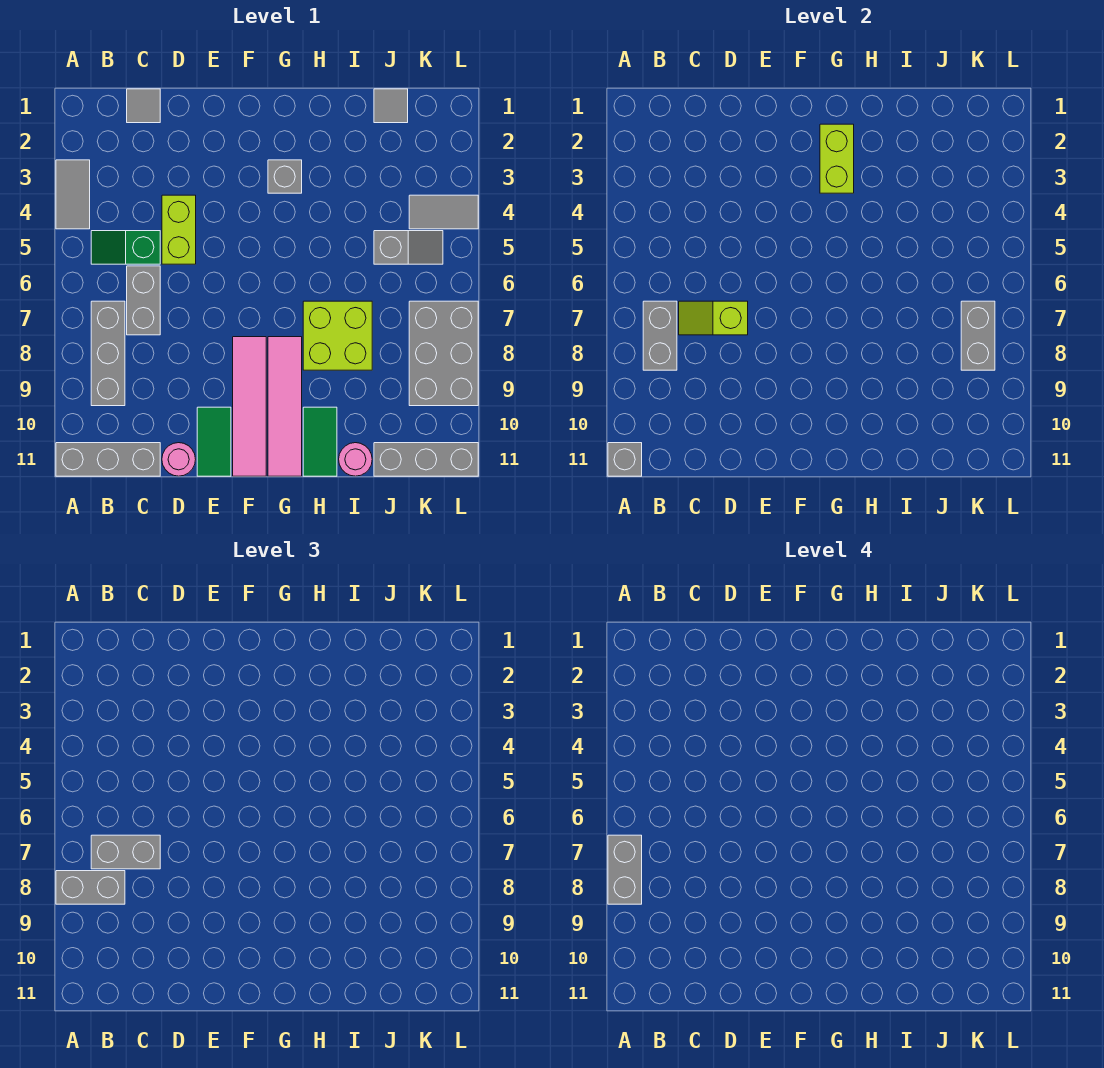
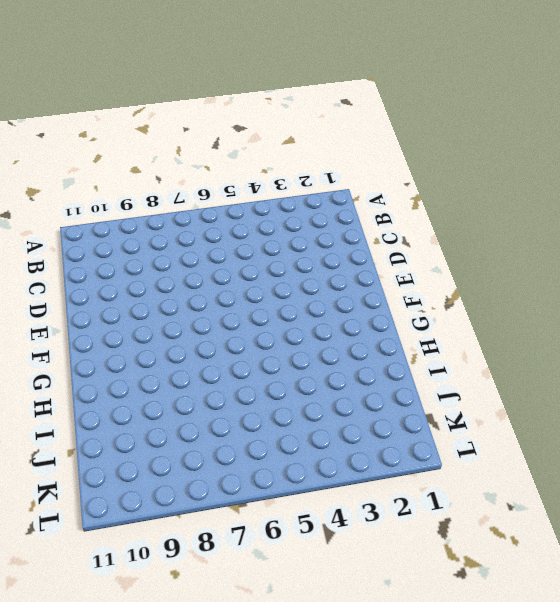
none -> grey tile A3:A4 level 1
none -> grey brick A11:C11 level 1
none -> green slope B5:C5 level 1 top C

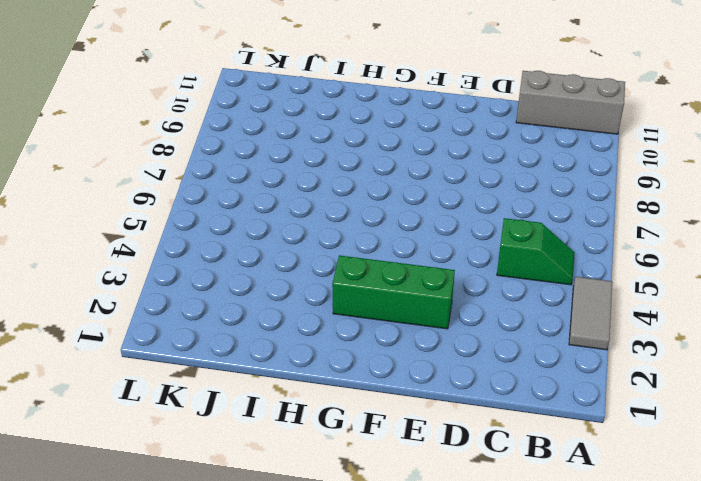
green brick E3:G3 level 1 -> grey brick G3 level 1
none -> grey brick B7:B9 level 1
none -> grey tile C1 level 1
none -> grey brick C6:C7 level 1

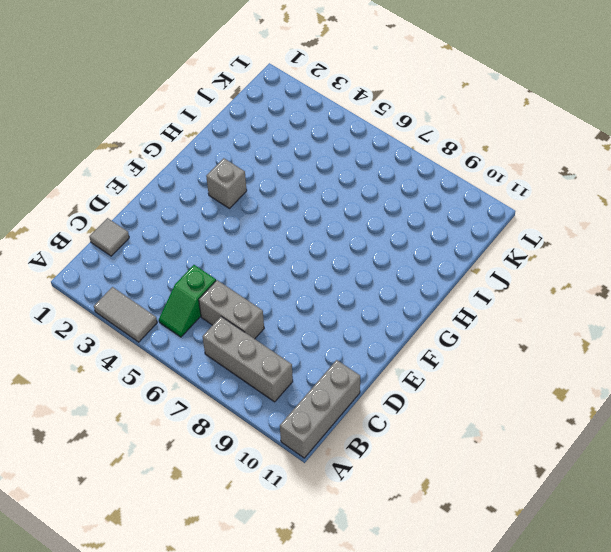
none -> lime brick D4:D5 level 1
none -> pink round brick D11 level 1
none -> green tile E10:E11 level 1

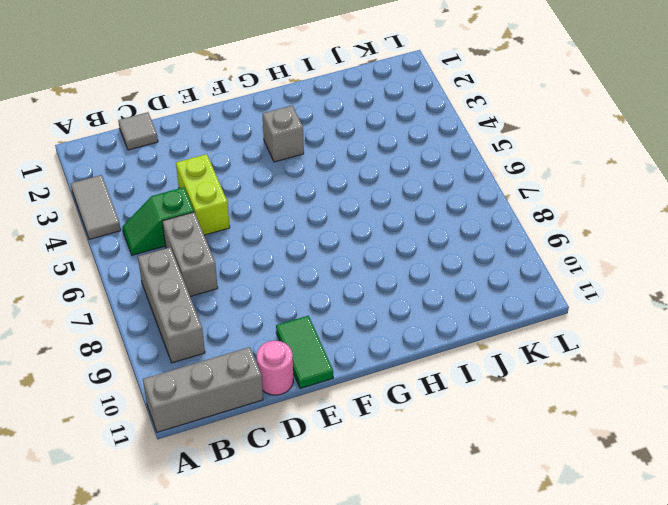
none -> pink tile F8:F11 level 1
none -> pink tile G8:G11 level 1
none -> lime brick H7:I8 level 1

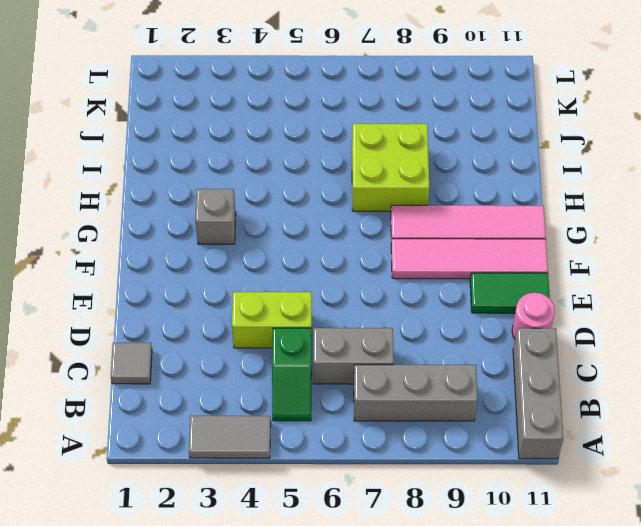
none -> green tile H10:H11 level 1
none -> pink round brick I11 level 1
none -> grey tile J1 level 1

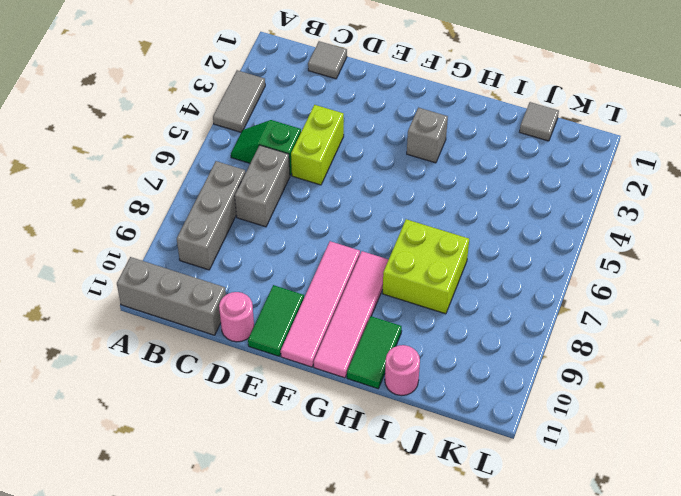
none -> grey slope J5:K5 level 1 top J
none -> grey brick J11:L11 level 1
none -> grey tile K4:L4 level 1

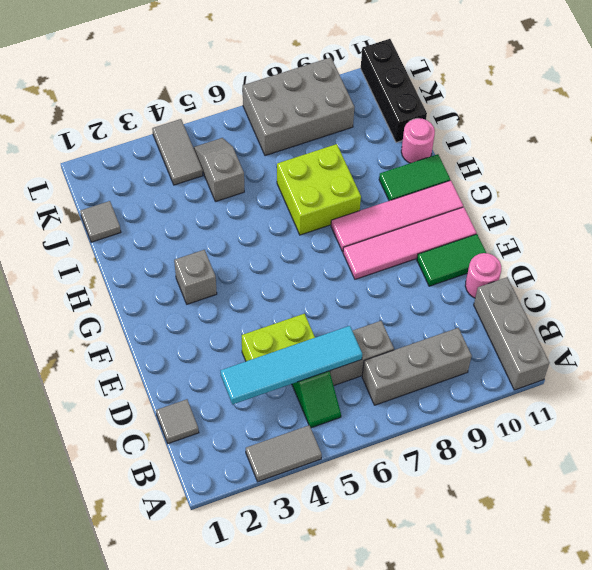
cyan tile C3:C6 level 2 -> none
black brick J11:L11 level 1 -> grey brick J11:L11 level 1
none -> grey brick A11 level 2
none -> grey brick B7:B8 level 2
none -> lime slope C7:D7 level 2 top D

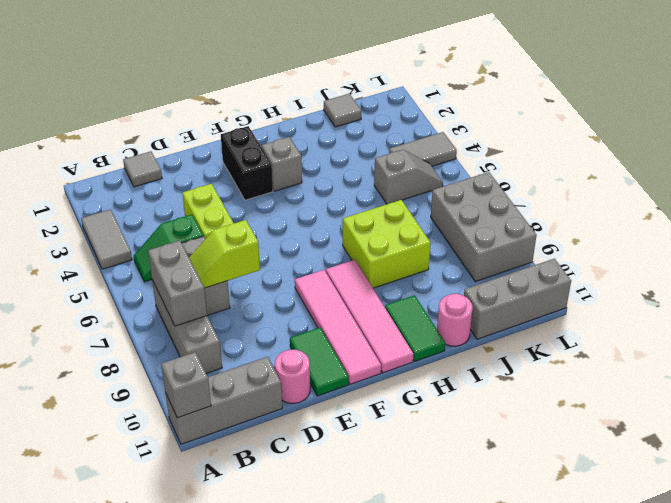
black brick F2:F3 level 1 -> none
none -> lime brick G2:G3 level 2
none -> grey brick K7:K8 level 2
none -> grey brick A8:B8 level 3

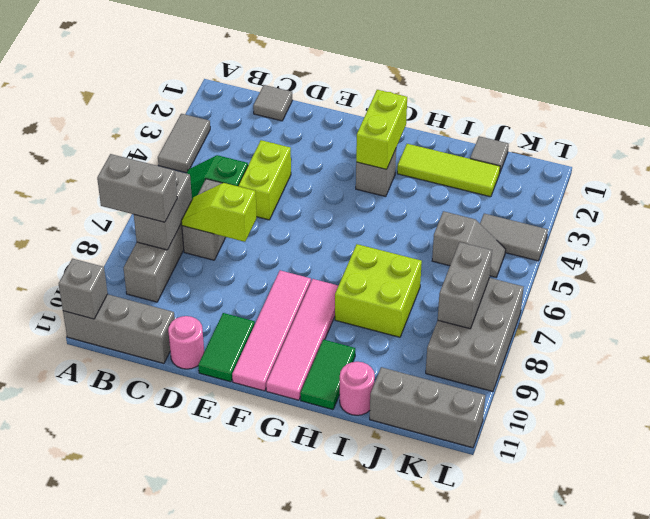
lime tile H2:J2 level 1 -> none
none -> grey brick B7:C7 level 3
none -> grey brick A7:A8 level 4

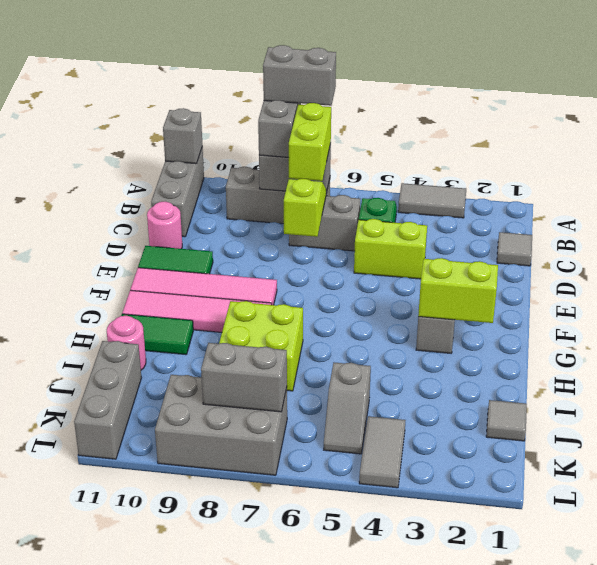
lime brick B7:C7 level 3 -> grey brick B7:C7 level 3

